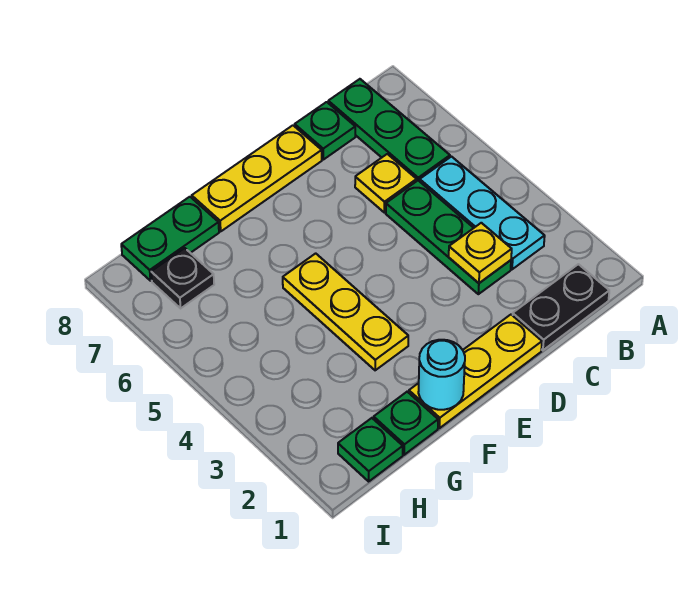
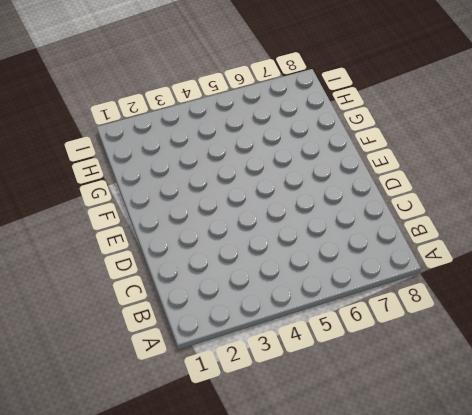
none -> black plate B1:C1 level 1
none -> cyan plate B3:B5 level 1
none -> green plate B6:B8 level 1

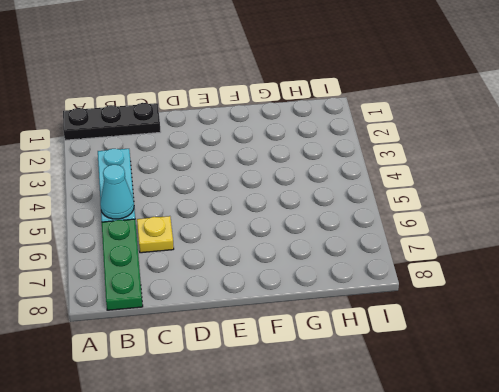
black plate A1:C1 level 1 -> black plate B1:C1 level 1
cyan cone B5 level 2 -> none
none -> green plate C3:C5 level 1
none -> green plate C8 level 1
none -> yellow plate D1:F1 level 1

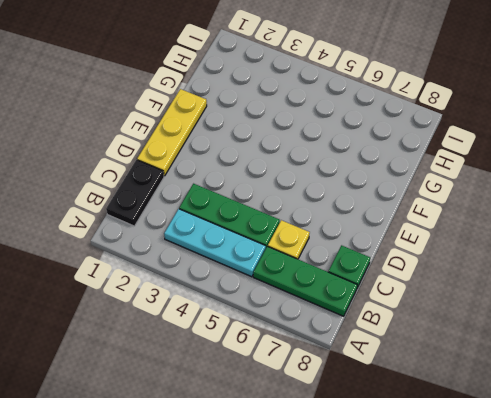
none -> yellow plate D8:F8 level 1
none -> yellow plate F3:F5 level 1
none -> green plate G1 level 1

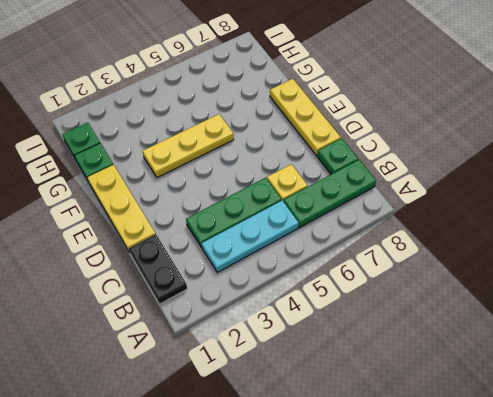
none -> green plate G8:H8 level 1
none -> black plate H7 level 1
none -> yellow plate C3 level 2

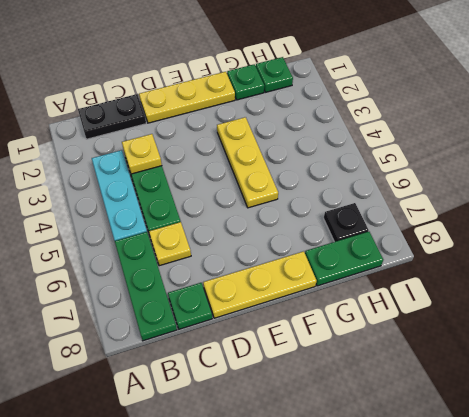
none -> cyan round brick F1 level 2

